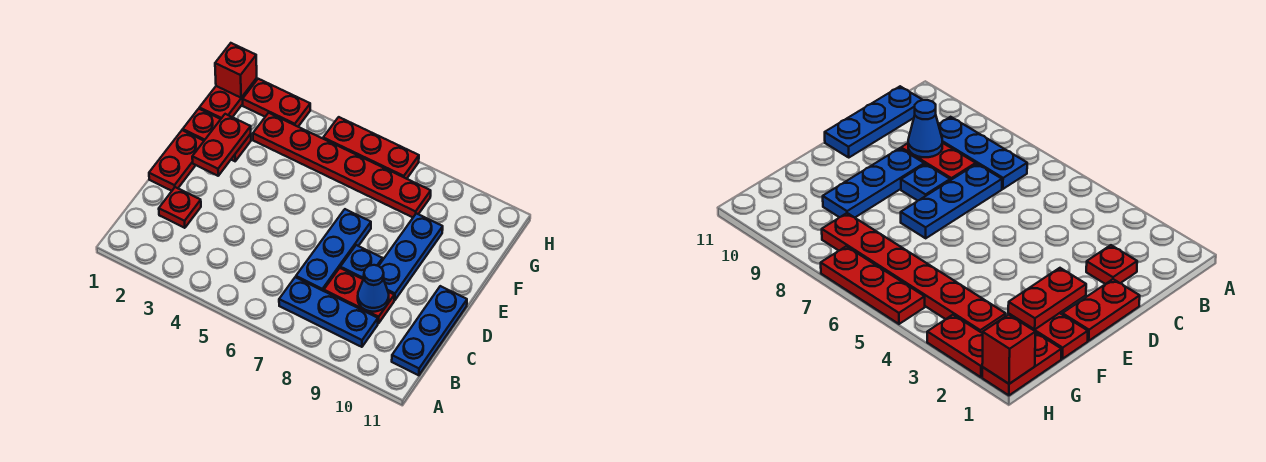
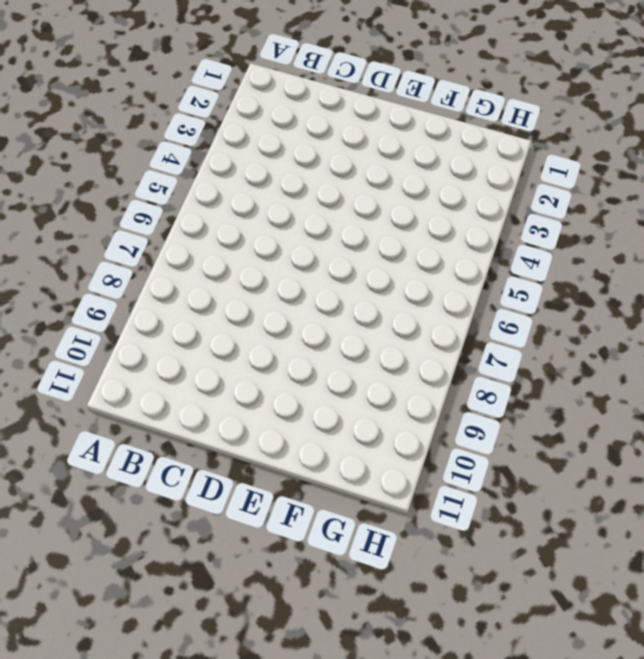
none -> blue plate B7:B9 level 1
none -> blue plate B11:D11 level 1
none -> red plate C2 level 1

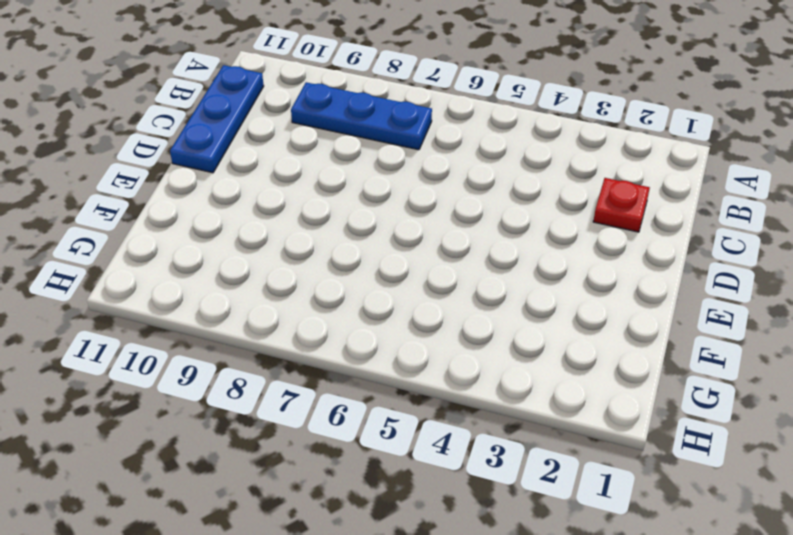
none -> blue plate C7:E7 level 1
none -> red plate C8:C9 level 1
none -> red plate D1:E1 level 1

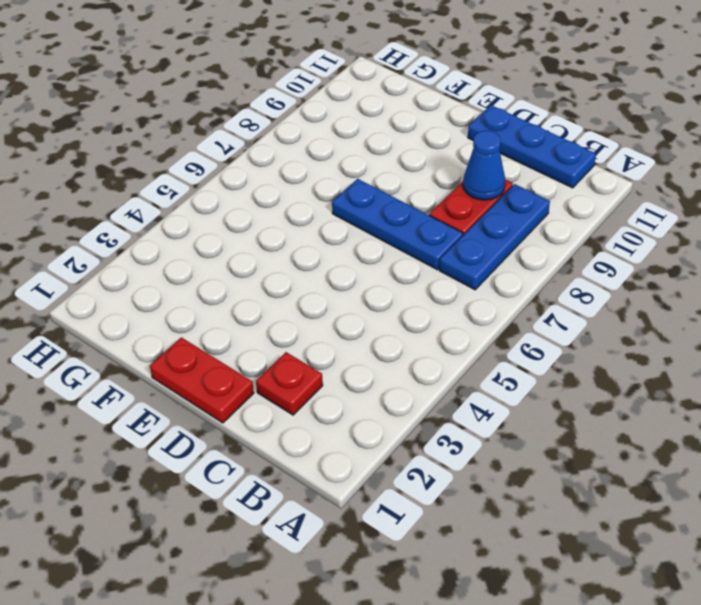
none -> blue plate D8 level 1
none -> blue plate D9:F9 level 1
none -> red plate F1:F2 level 1

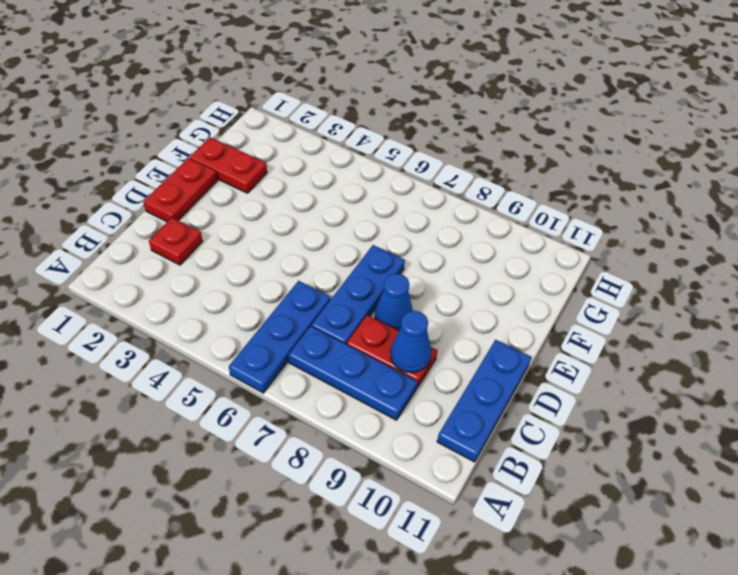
blue plate A6:C6 level 1 -> blue plate D9:F9 level 1
blue cone D8 level 1 -> blue plate D8 level 1
none -> red plate G1:H1 level 1
none -> red plate G3:G8 level 1
none -> red plate H2:H3 level 1

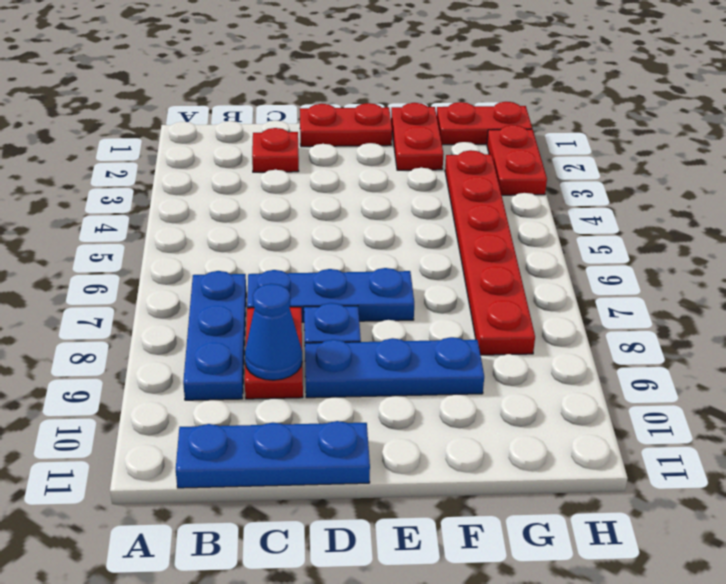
none -> red plate H5:H7 level 1
none -> red plate E2:F2 level 2
none -> red brick H1 level 2

